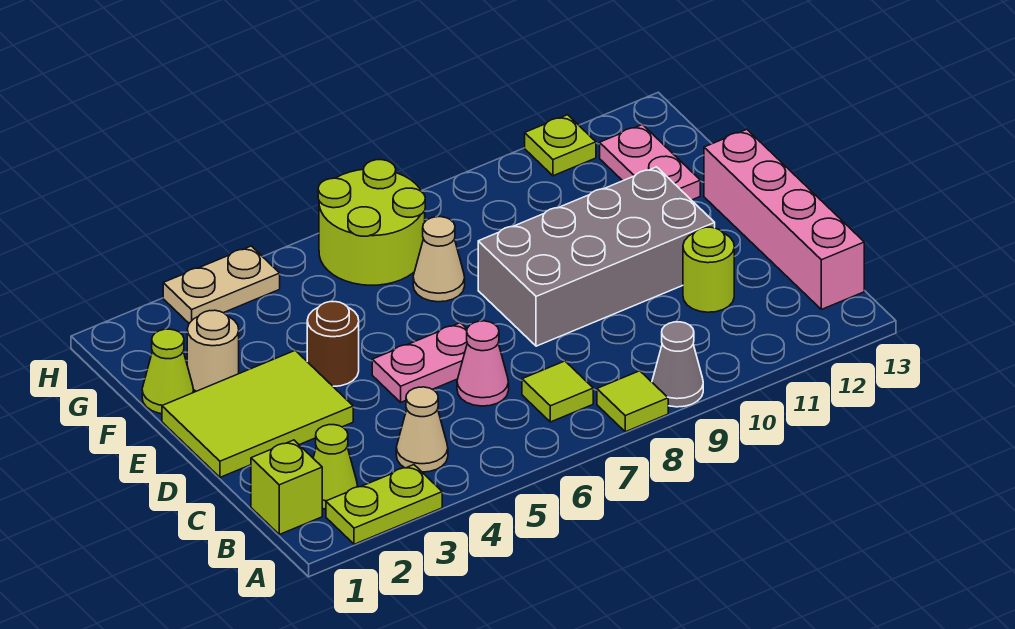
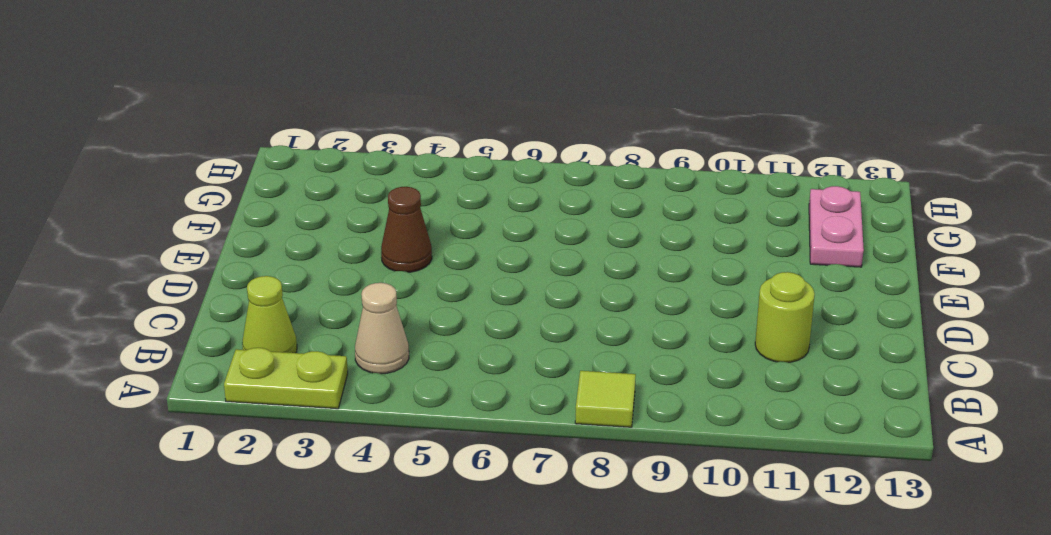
brown cone E4 level 1 -> brown round brick E4 level 1
none -> grey cone A9 level 1
none -> lime brick B1 level 1
none -> lime tile B7 level 1

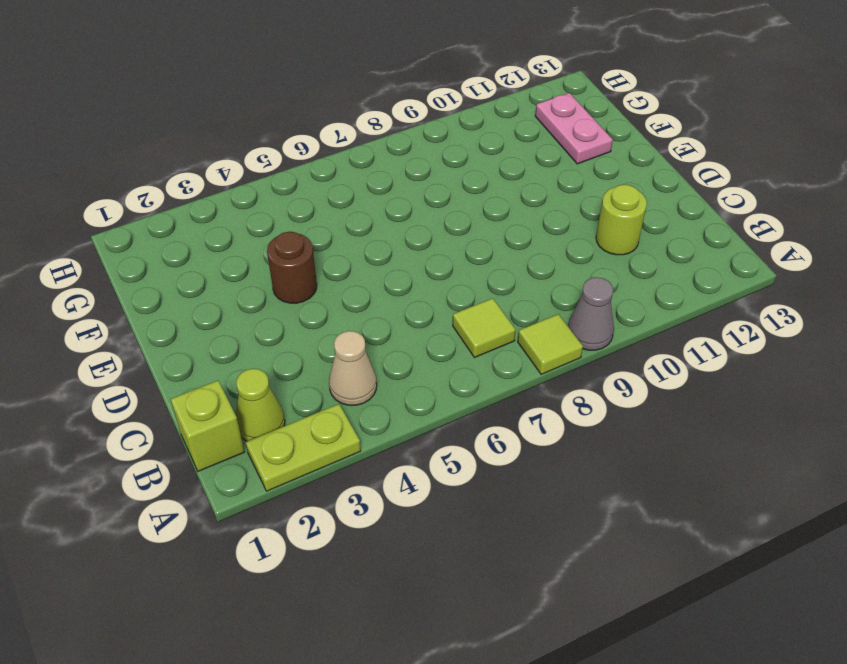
none -> pink brick B13:E13 level 1
none -> pink cone C6 level 1
none -> lime tile D1:E3 level 1

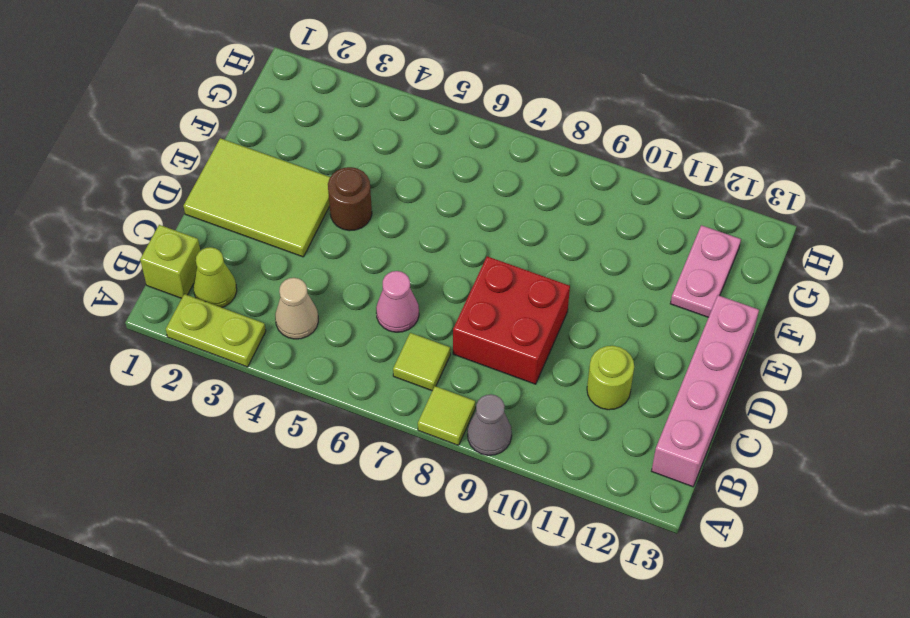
red brick C8:D9 level 1 -> grey brick D8:E11 level 1
none -> pink plate D5:D6 level 1
none -> lime cone F1 level 1
none -> tan round brick F2 level 1

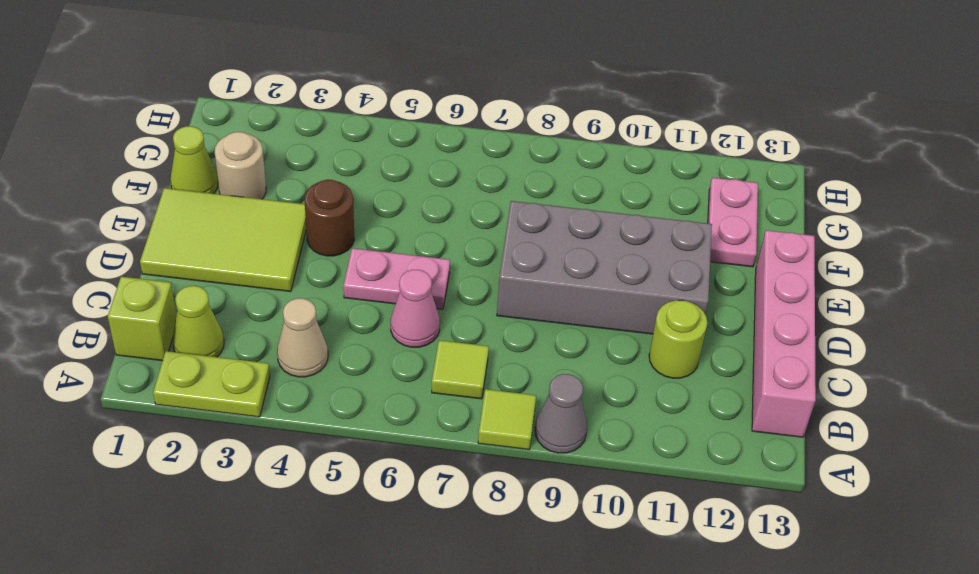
none -> tan cone F7 level 1
none -> lime round brick G6:H7 level 1
none -> tan plate H3:H4 level 1

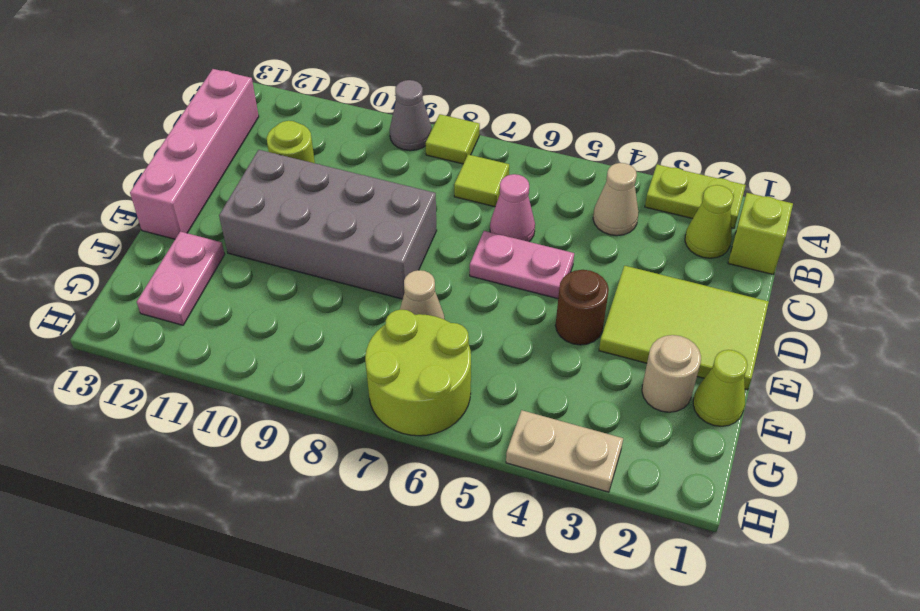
none -> lime plate H11 level 1

